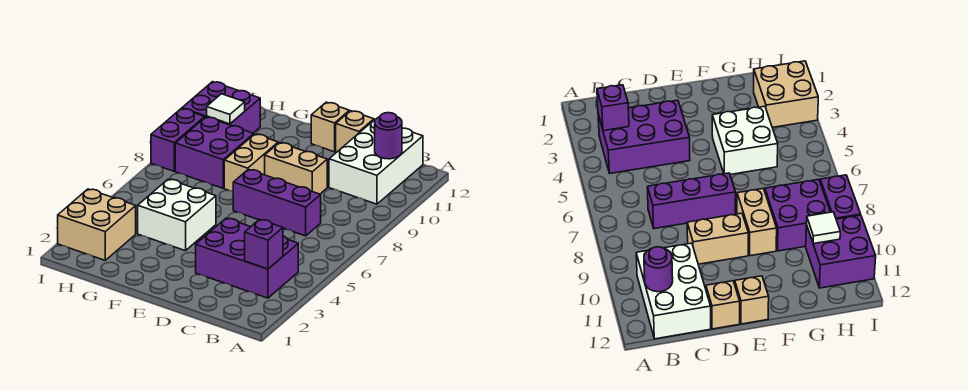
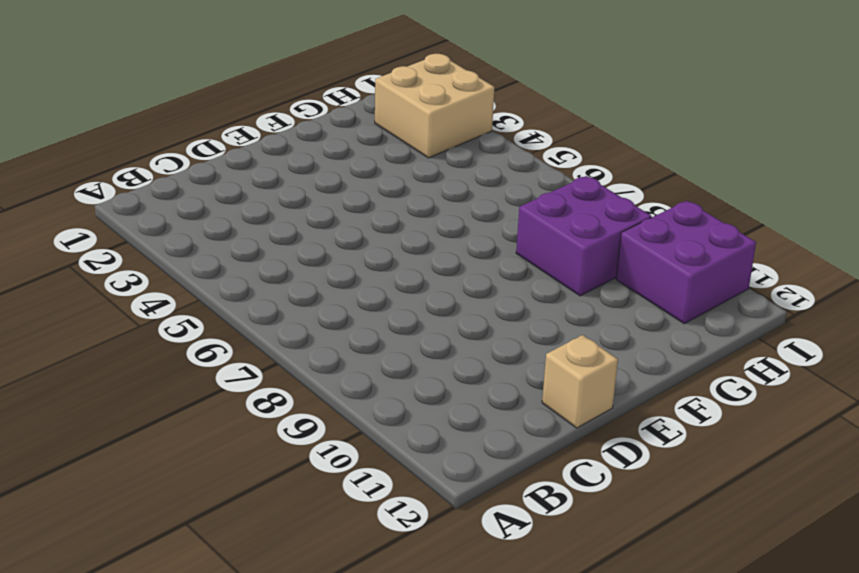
none -> purple brick B3:D4 level 1
none -> white brick B10:C12 level 1
none -> purple brick C7:E7 level 1

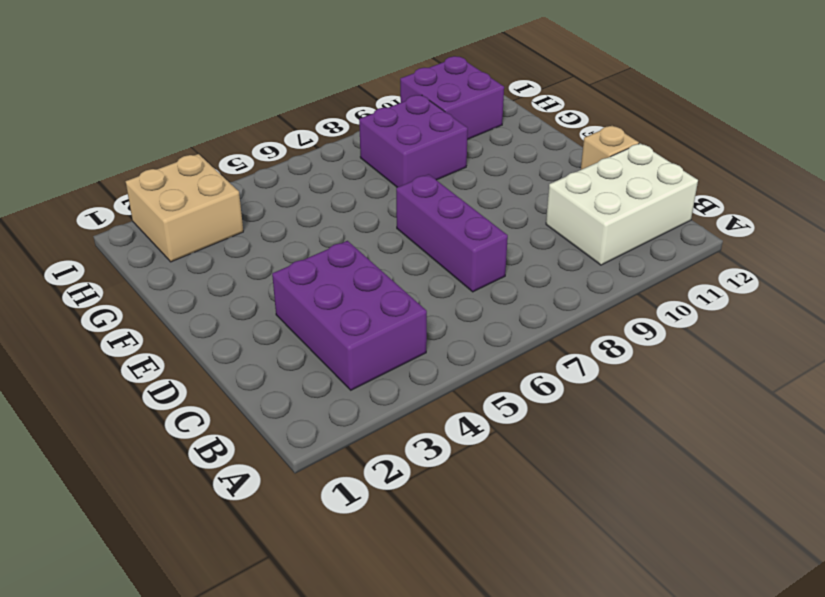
none -> tan brick D9:E9 level 1
none -> tan brick E12 level 1
none -> white brick F4:G5 level 1

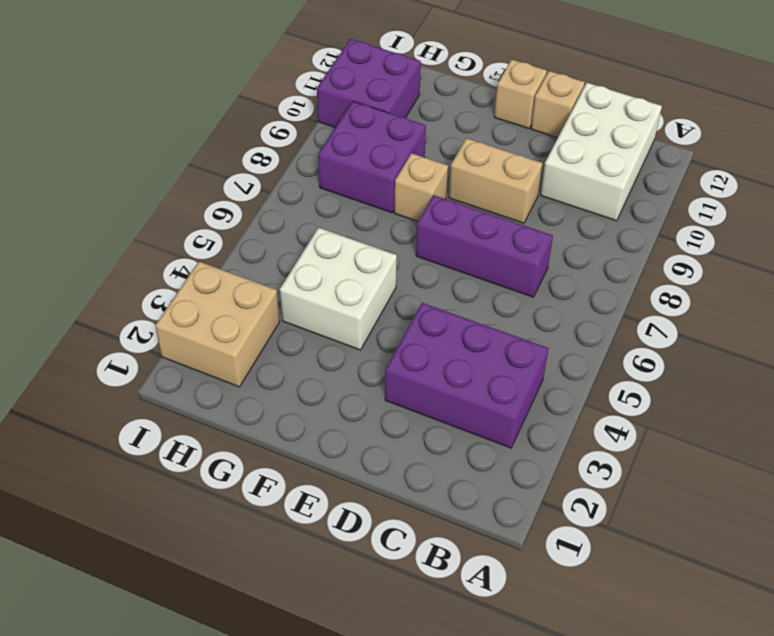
tan brick F8 level 1 -> tan brick F8:F9 level 1
none -> purple brick I8:I9 level 1
none -> purple brick B3 level 2
none -> purple round brick B11 level 2

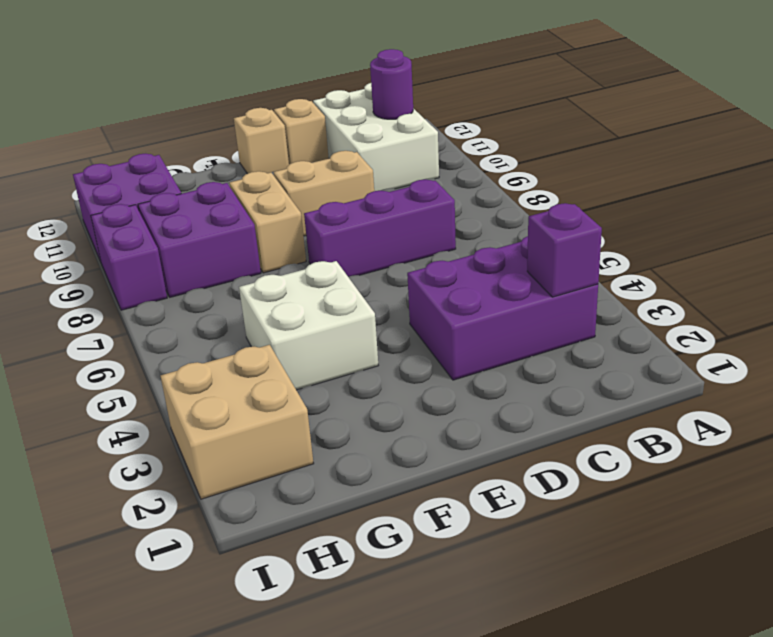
none -> white tile H10 level 2

